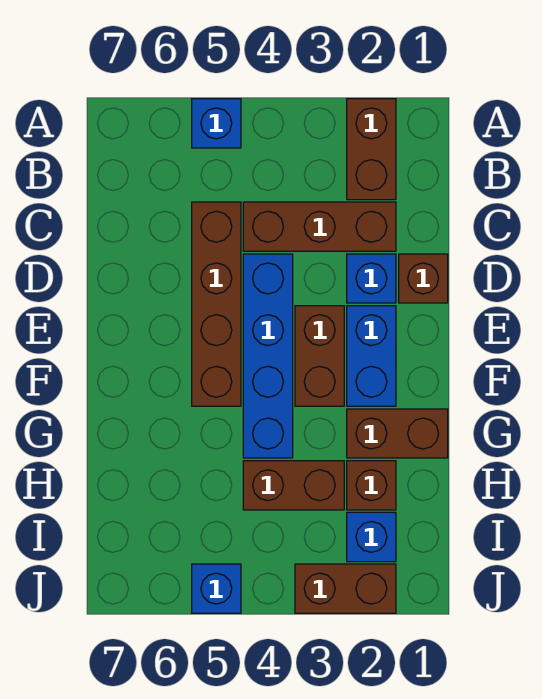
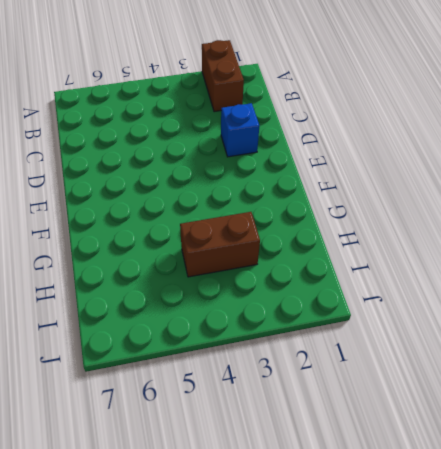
none -> blue brick A5 level 1
none -> brown brick C2:C4 level 1
none -> brown brick C5:F5 level 1

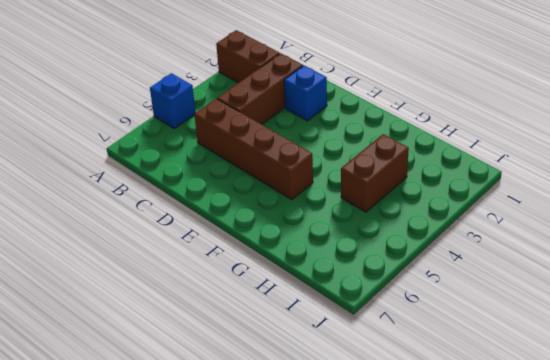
none -> brown brick D1 level 1
none -> blue brick D4:G4 level 1
none -> blue brick E2:F2 level 1

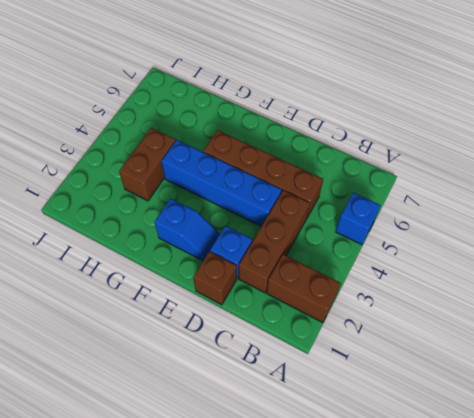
blue slope E2:F2 level 1 top F -> blue brick E2:F2 level 1
none -> brown brick E3:F3 level 1
none -> brown brick G1:G2 level 1
none -> brown brick H2 level 1

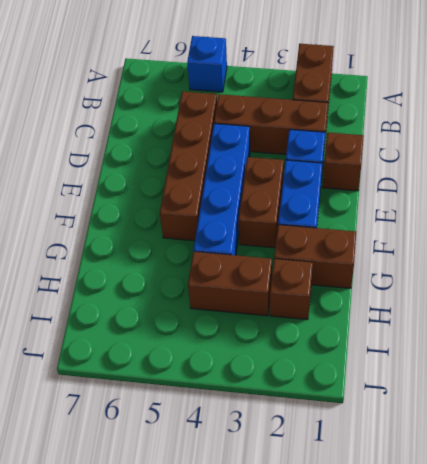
none -> blue brick I2 level 1
none -> brown brick J2:J3 level 1
none -> blue brick J5 level 1

